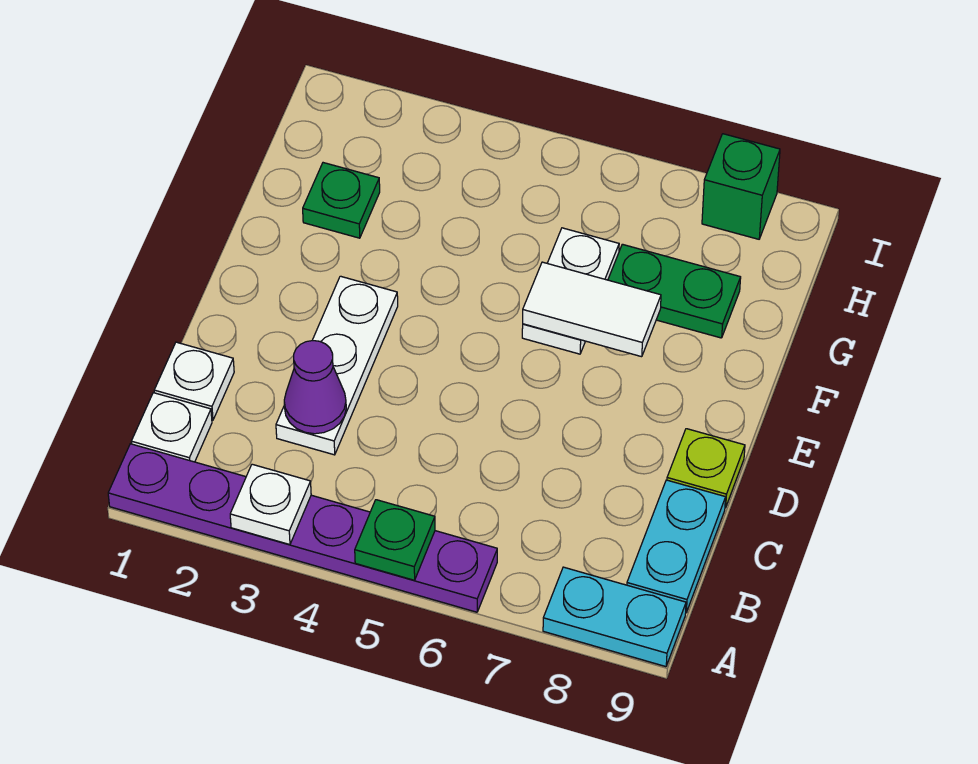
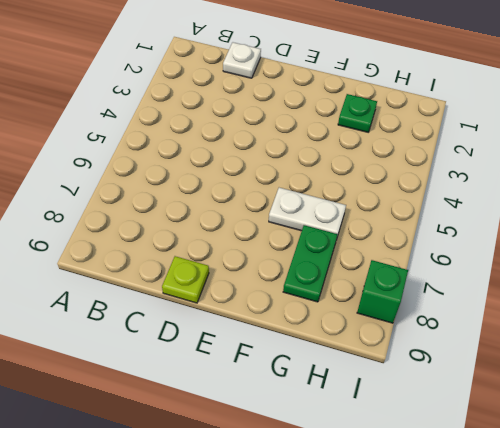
none -> purple plate A1:A6 level 1
none -> cyan plate A8:A9 level 1
none -> white plate B1 level 1

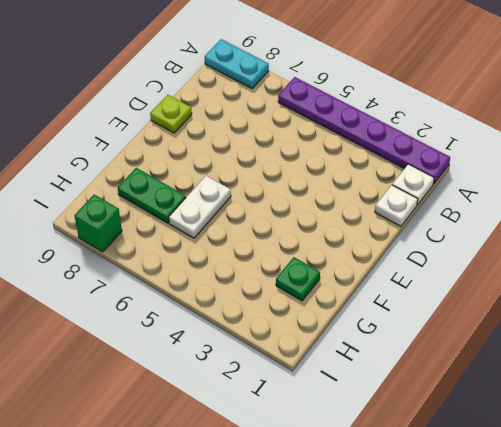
none -> cyan plate B9:C9 level 1
none -> white plate C3:E3 level 1
none -> white plate A3 level 2

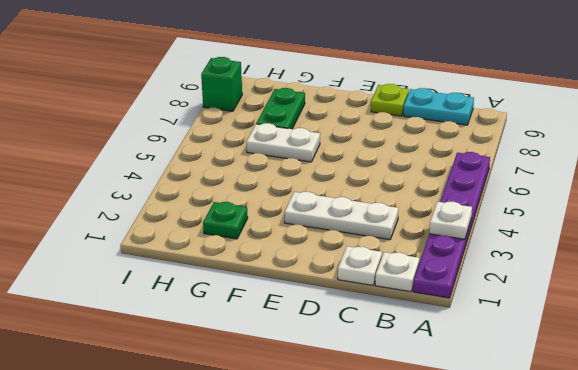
none -> cyan plate A8:A9 level 1
none -> green plate A5 level 2
none -> purple cone C3 level 2

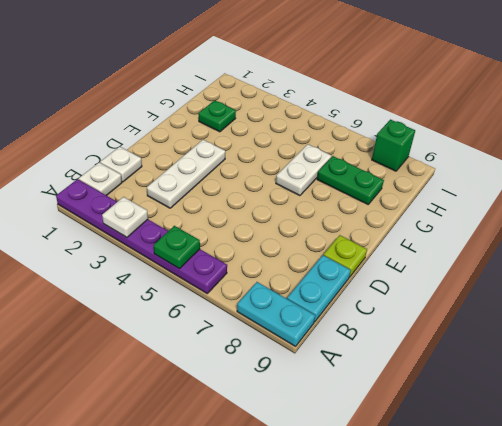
none -> purple cone C3 level 2
none -> white tile F6:F7 level 2

